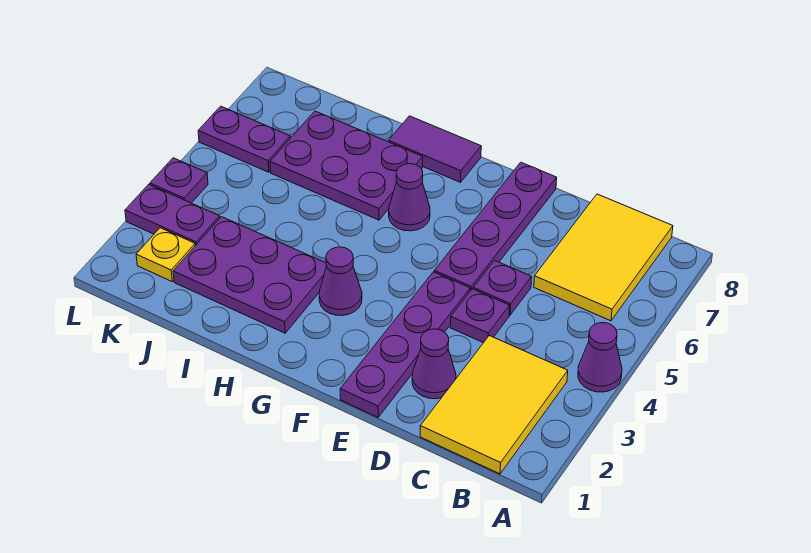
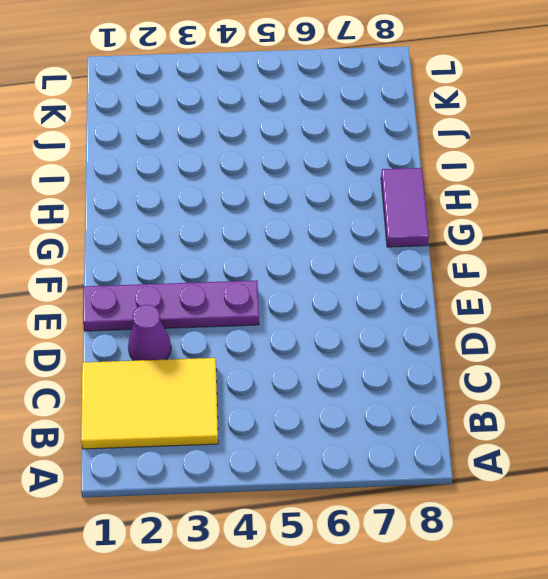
none -> purple cone A4 level 1
none -> yellow tile B6:C8 level 1
none -> purple plate D4 level 1

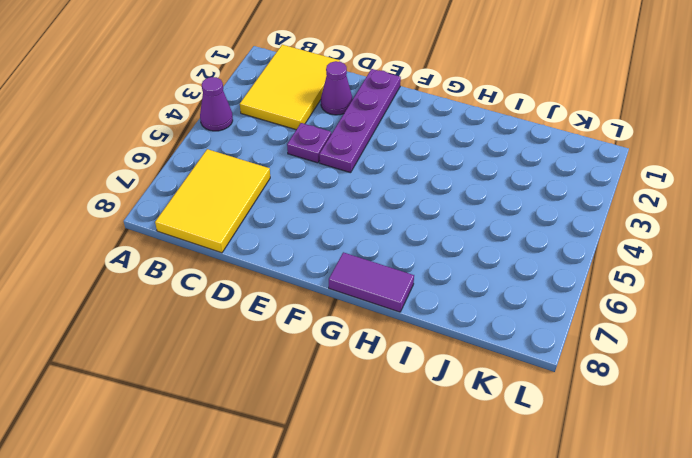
none -> purple plate D5 level 1
none -> purple plate E5:E8 level 1
none -> purple cone G3 level 1

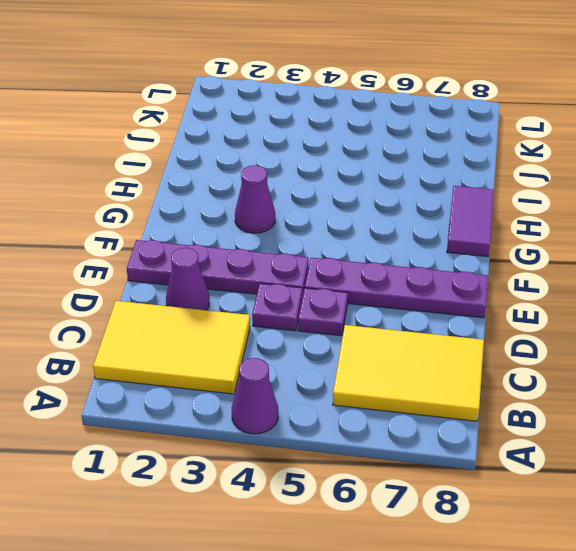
none -> purple cone G6 level 1
none -> purple plate H2:J3 level 1
none -> purple plate H6:J7 level 1

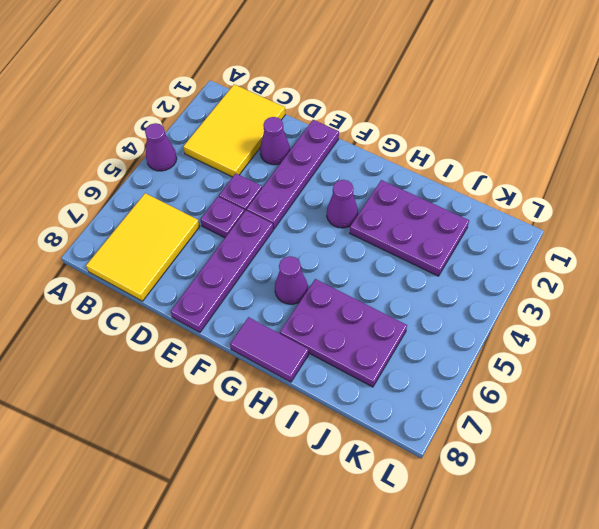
none -> yellow plate K2 level 1
none -> purple plate K3:L3 level 1
none -> purple plate K6:L6 level 1

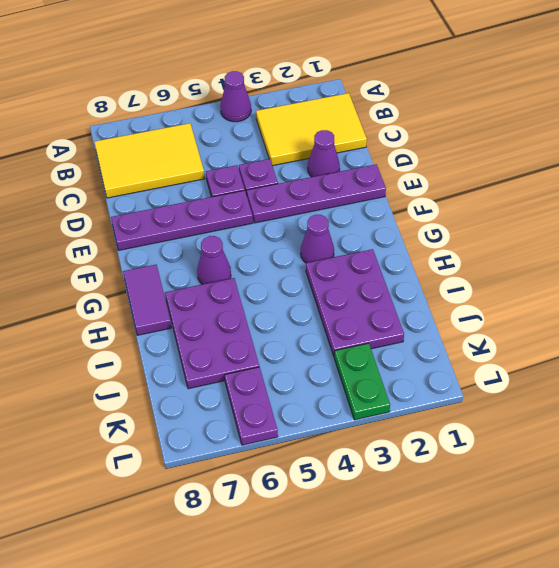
green plate K3:L3 level 1 -> purple plate K3:L3 level 1
none -> yellow plate K2 level 1
none -> purple plate L4 level 1

